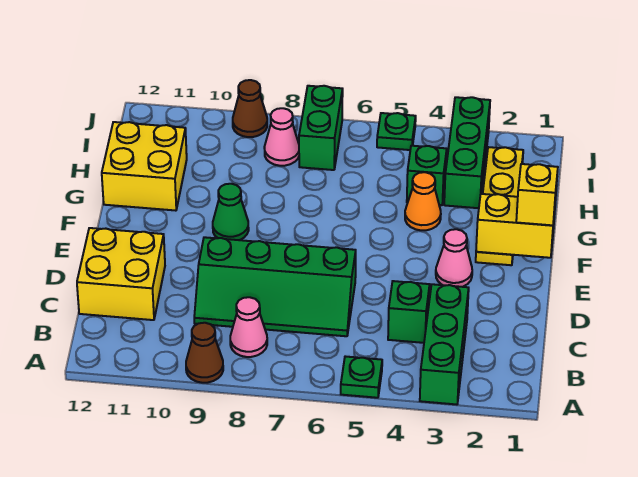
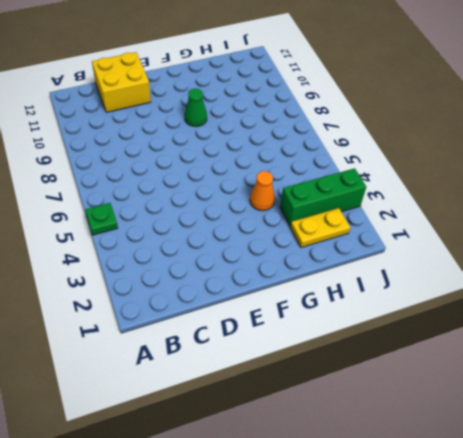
yellow plate H2:I2 level 1 -> yellow plate F2:I2 level 1
none -> green brick A3:C3 level 1
none -> brown cone A9 level 1
none -> pink cone B8 level 1

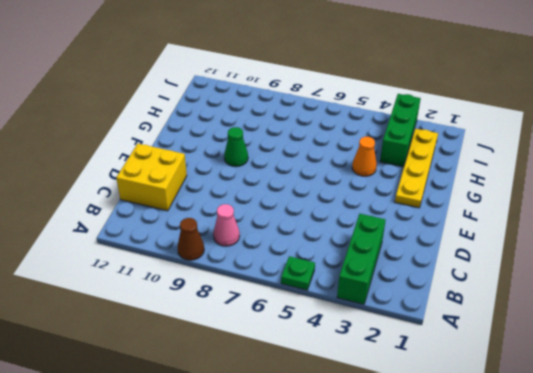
none -> green brick C4 level 1
none -> green slope C6:D9 level 1 top D
none -> pink cone E3 level 1

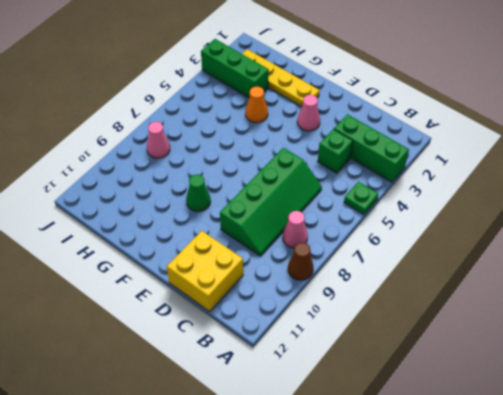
none -> yellow brick G11:H12 level 1
none -> green brick H4 level 1
none -> green brick I7:J7 level 1

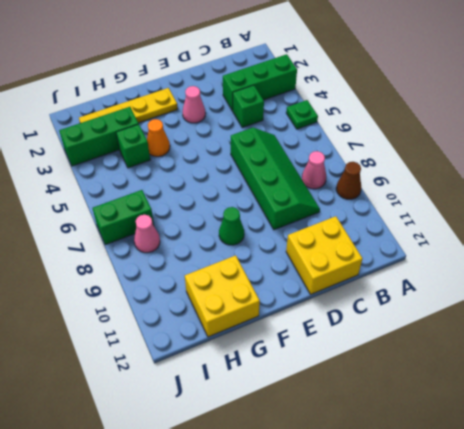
none -> green plate J5 level 1
none -> brown cone J9 level 1
none -> yellow brick F1:F2 level 2

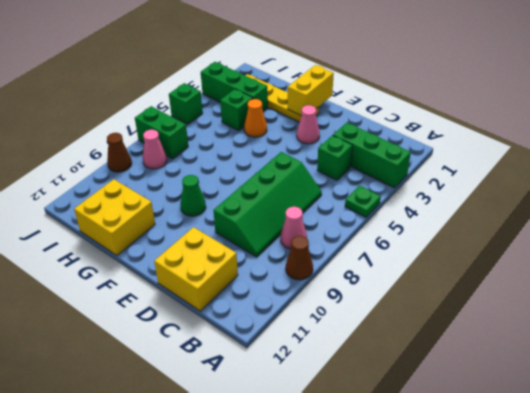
green brick J5 level 1 -> green plate J5 level 1
none -> yellow brick F1 level 3

